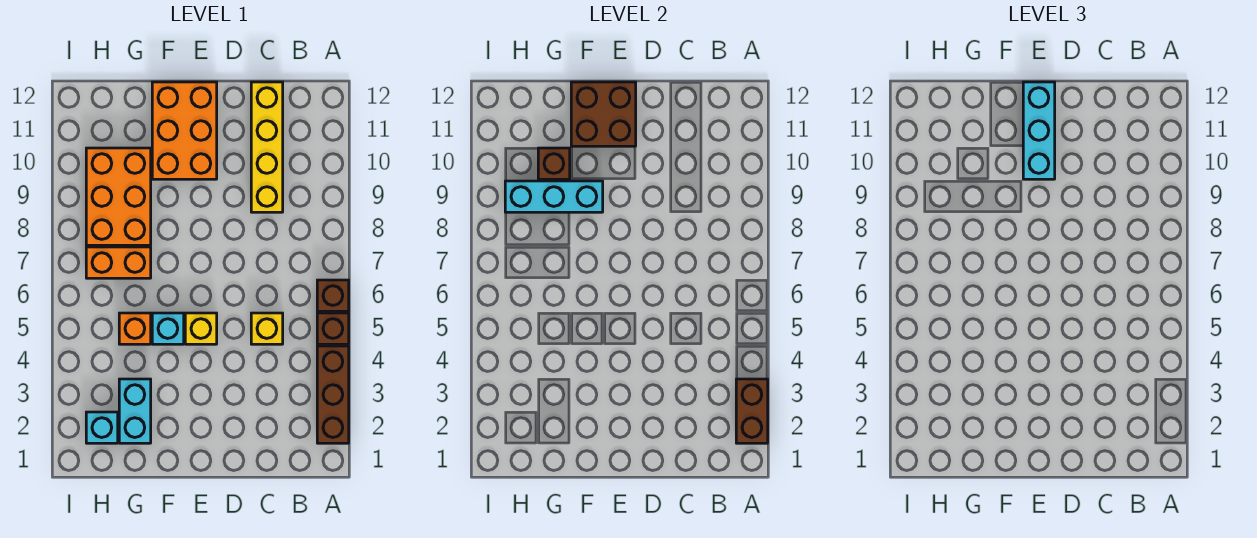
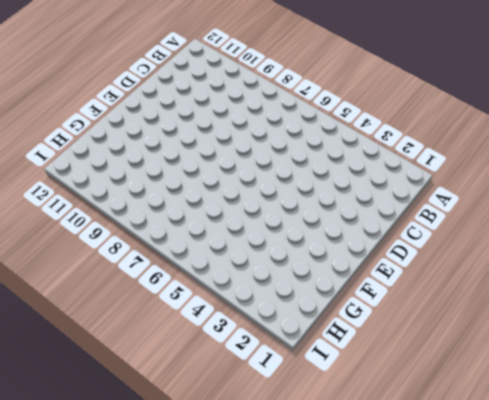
none -> brown brick A2:A4 level 1
none -> brown brick A5 level 1
none -> brown brick A6 level 1

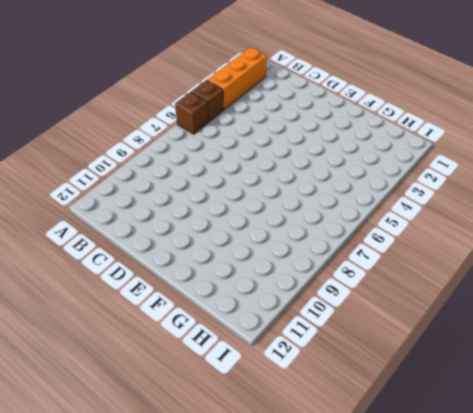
orange brick A2:A4 level 1 -> brown brick A2:A4 level 1
none -> yellow brick C5 level 1
none -> yellow brick C9:C12 level 1
none -> yellow brick E5 level 1

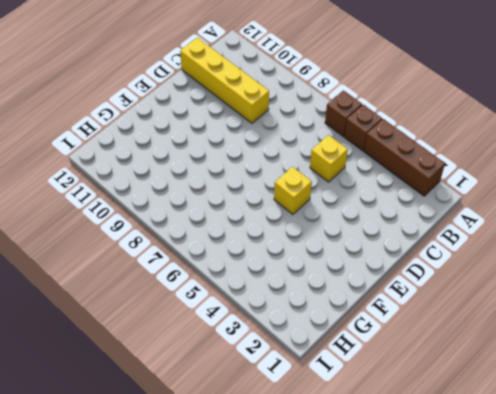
none -> orange brick E10:F12 level 1
none -> cyan brick F5 level 1
none -> cyan brick G2:G3 level 1

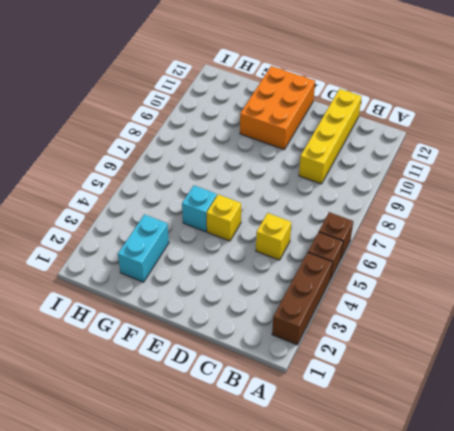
none -> orange brick G5 level 1
none -> orange brick G7:H7 level 1
none -> orange brick G8:H10 level 1

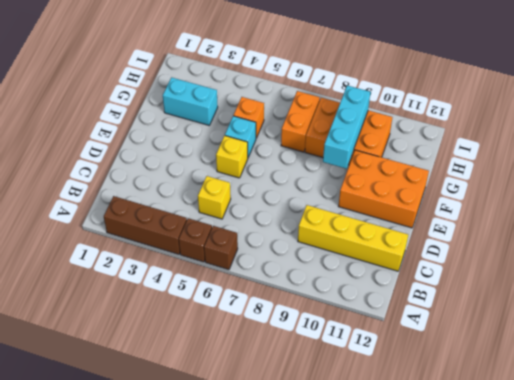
none -> cyan brick H2 level 1
none -> brown brick A2:A3 level 2
none -> brown brick E11:F12 level 2

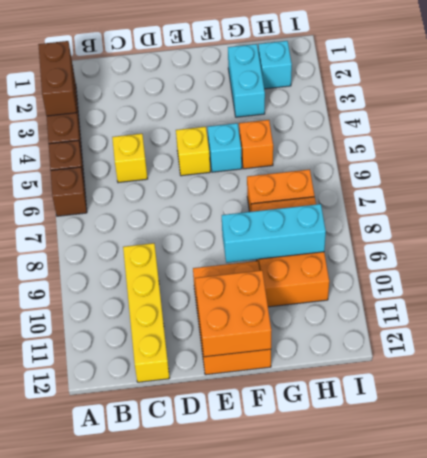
orange brick E11:F12 level 2 -> brown brick E11:F12 level 2
none -> brown brick G10 level 2
none -> cyan brick E10:E12 level 3

